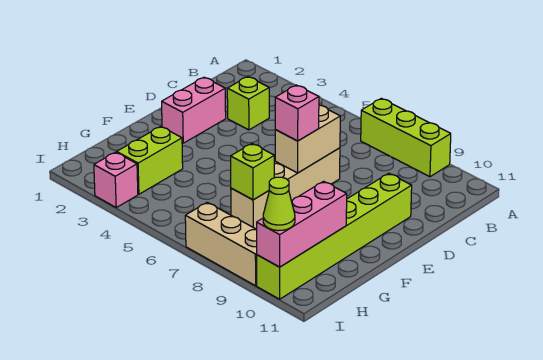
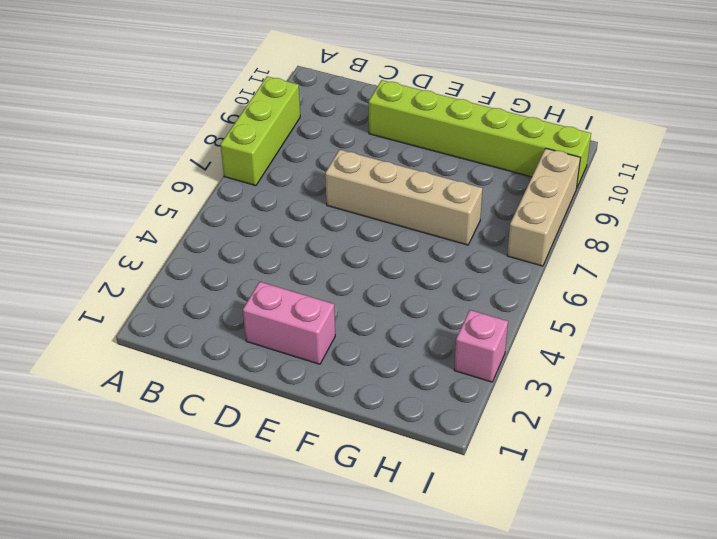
none -> lime brick C3 level 1
none -> lime brick G3:H3 level 1
none -> tan brick D7:E7 level 2

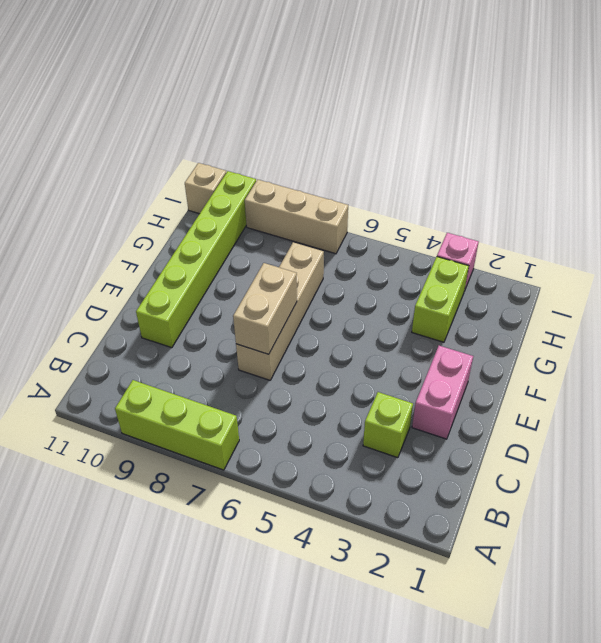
tan brick I11 level 1 -> none
none -> lime brick G7 level 2
none -> pink brick G10:I10 level 2
none -> pink brick E7 level 3

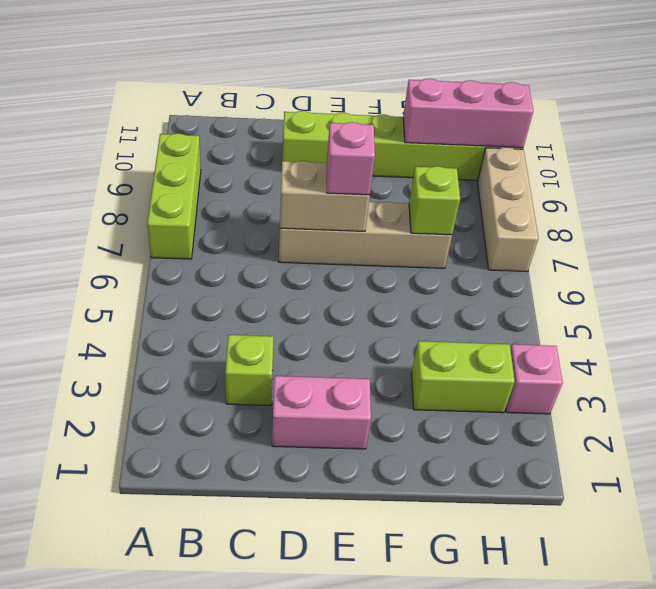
none -> lime cone I10 level 3

